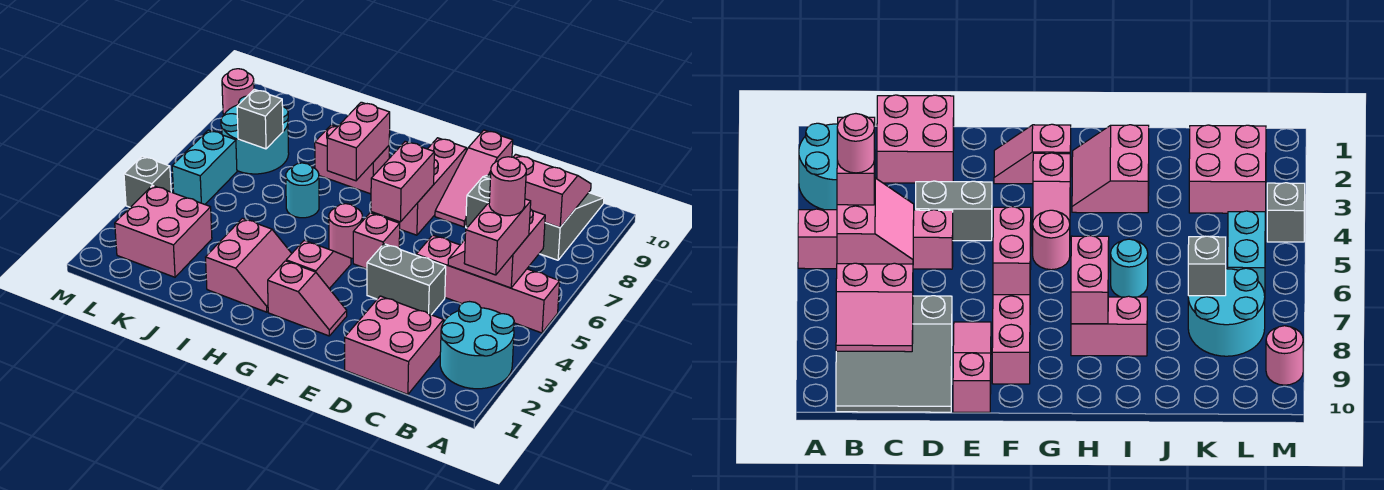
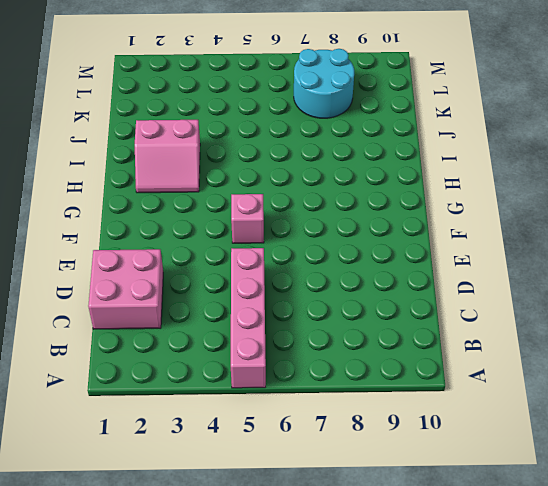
none -> cyan round brick A2:B3 level 1
none -> grey slope B8:D10 level 1 top 8
none -> grey brick D4:E4 level 1

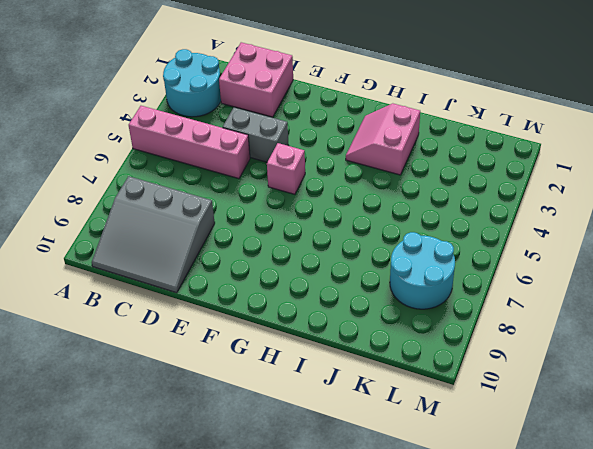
none -> pink slope E8:E10 level 1 top 10
none -> pink slope F2:G2 level 1 top G
none -> pink brick F7:F9 level 1

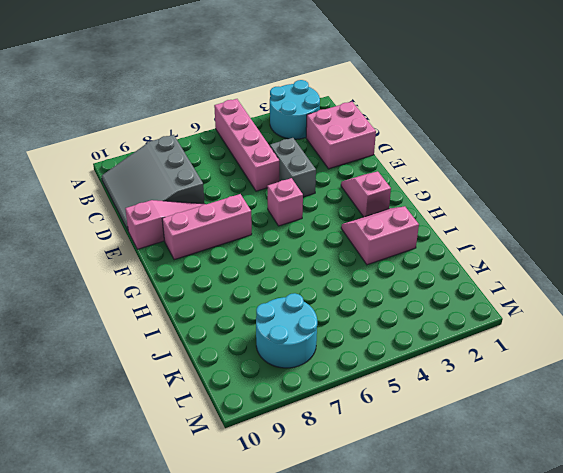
none -> pink slope G3:G4 level 1 top 3
none -> pink round brick G5 level 1
none -> pink brick H8:I8 level 1

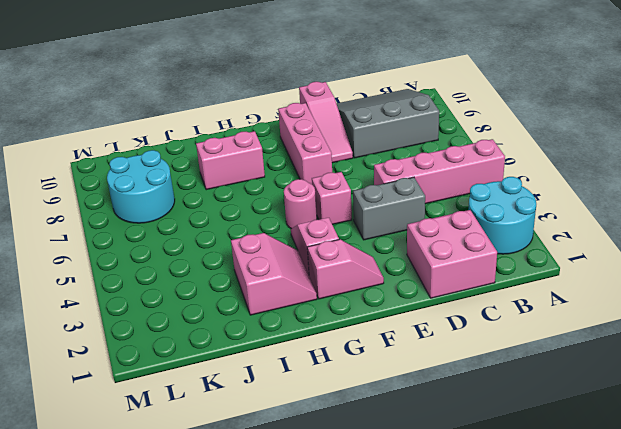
none -> cyan round brick I6 level 1
none -> pink brick K2:L3 level 1
none -> cyan brick L5:L6 level 1

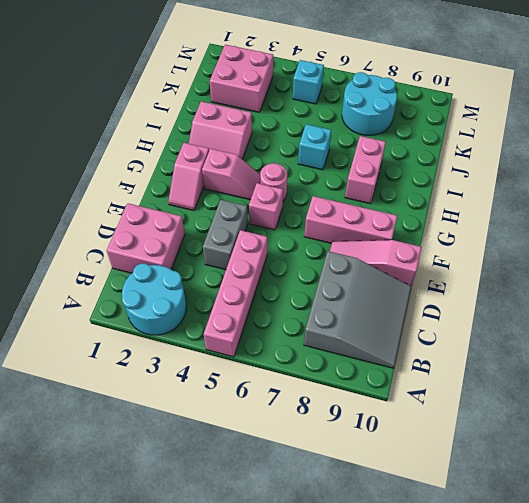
cyan brick I6 level 1 -> cyan round brick I6 level 1
cyan brick L5 level 1 -> cyan brick L5:L6 level 1
none -> grey brick M4 level 1
none -> pink round brick M9 level 1
none -> pink slope B5:C6 level 2 top B

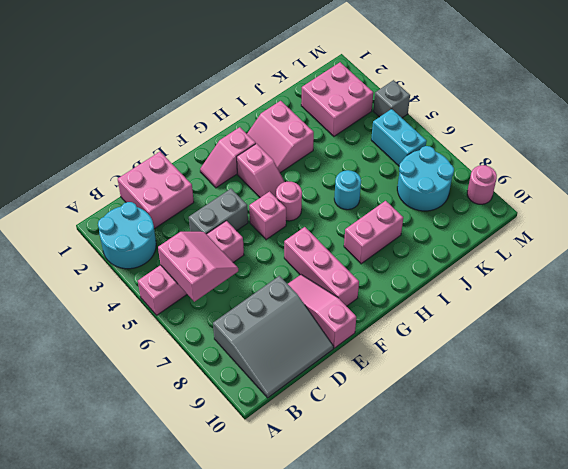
none -> pink slope B8:C9 level 2 top 8
none -> pink brick F6:F7 level 2
none -> pink brick H7:H8 level 2

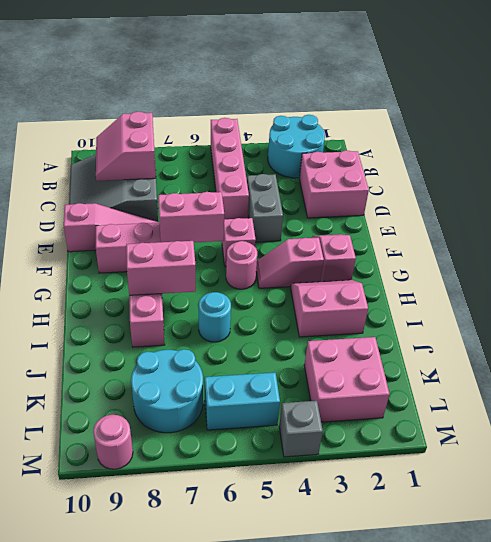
none -> pink slope B5:C6 level 2 top B
none -> grey brick K7 level 2
none -> pink brick B4:B5 level 3

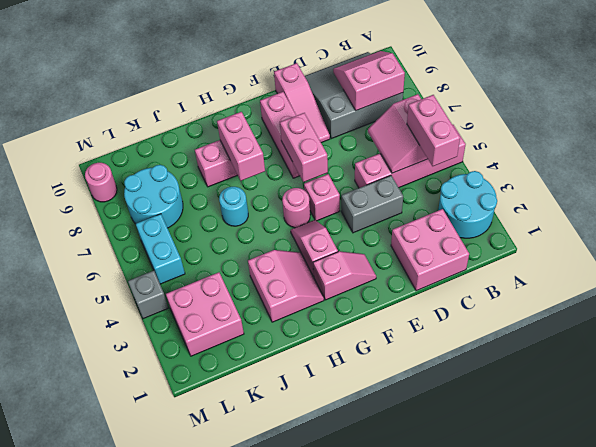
none -> grey brick K7 level 2
none -> pink round brick B5 level 4

